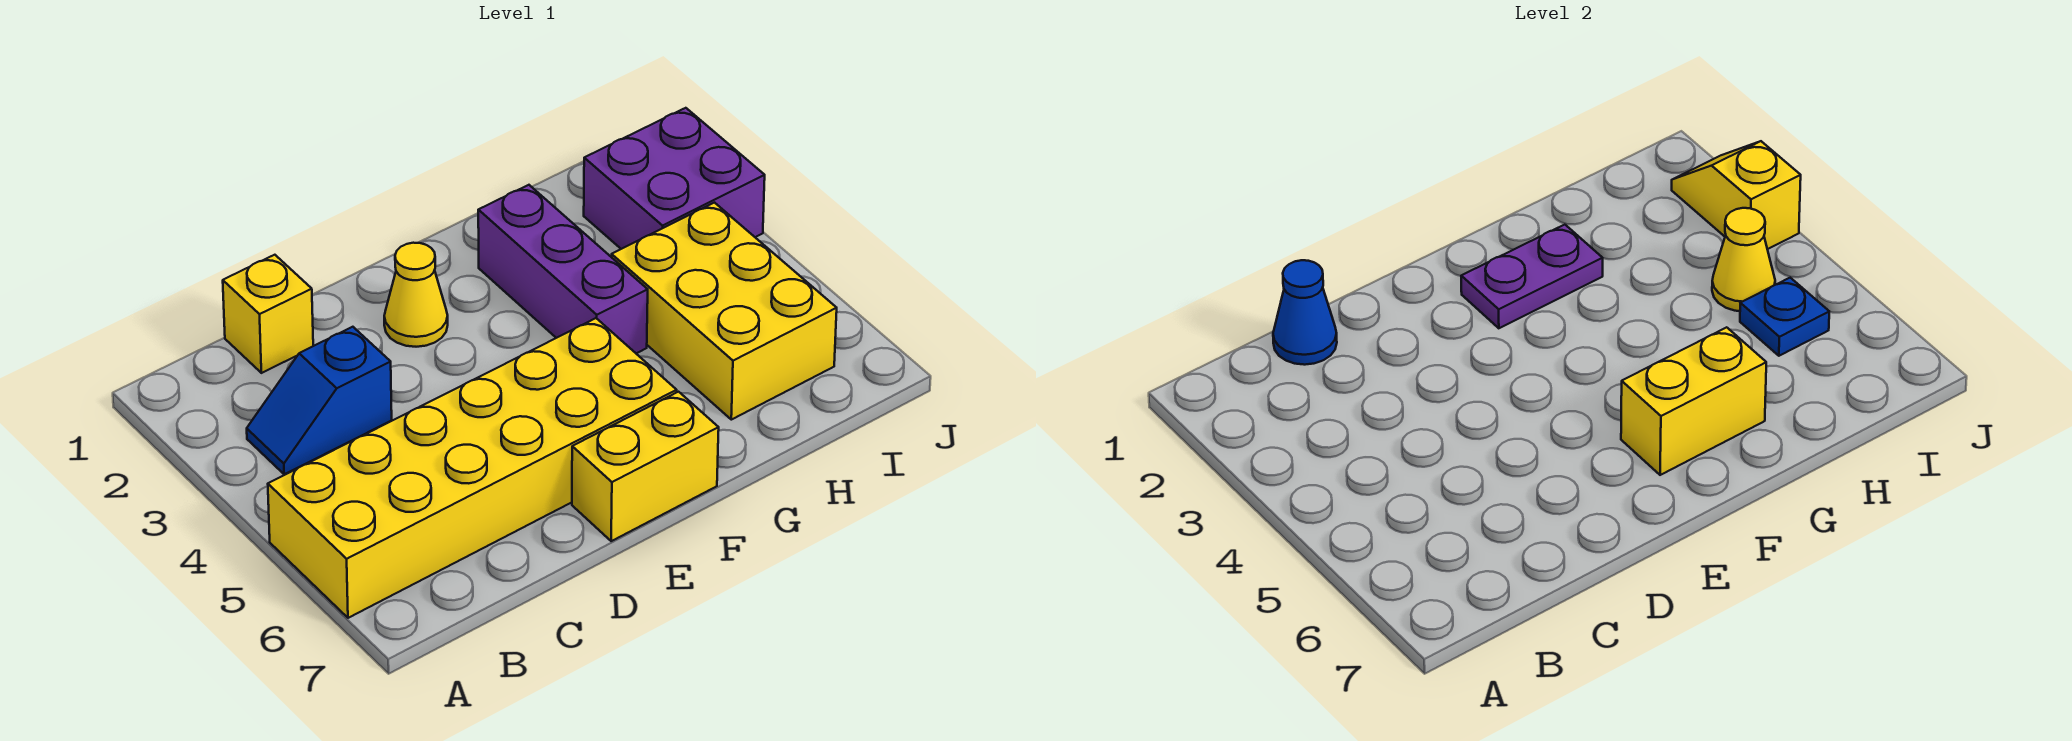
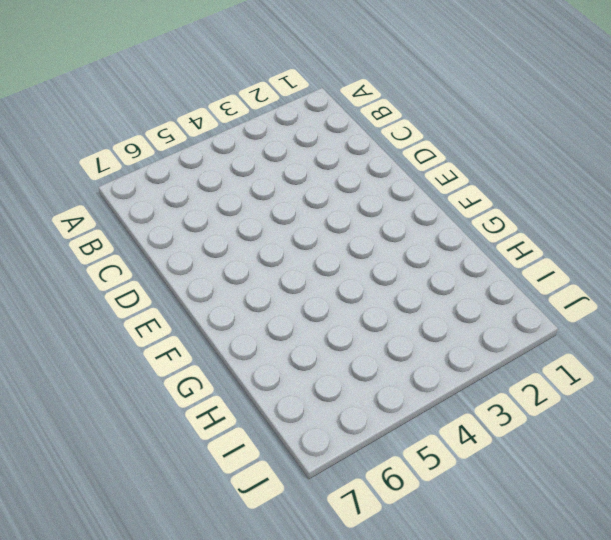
none -> yellow brick A5:F6 level 1
none -> blue slope B3:C3 level 1 top C
none -> yellow brick C1 level 1

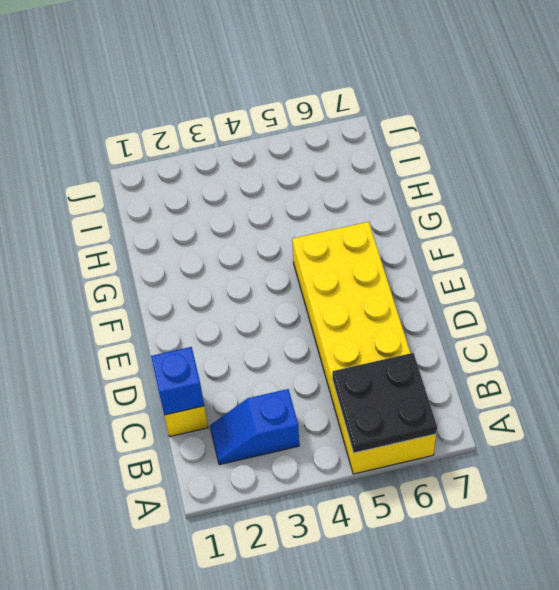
black plate A5:B6 level 2 -> none
blue slope B2:B3 level 1 top 3 -> blue slope B3:C3 level 1 top C
blue brick C1 level 2 -> blue cone C1 level 2
none -> yellow cone E2 level 1
none -> yellow brick E7:F7 level 1
none -> purple brick G2:G4 level 1

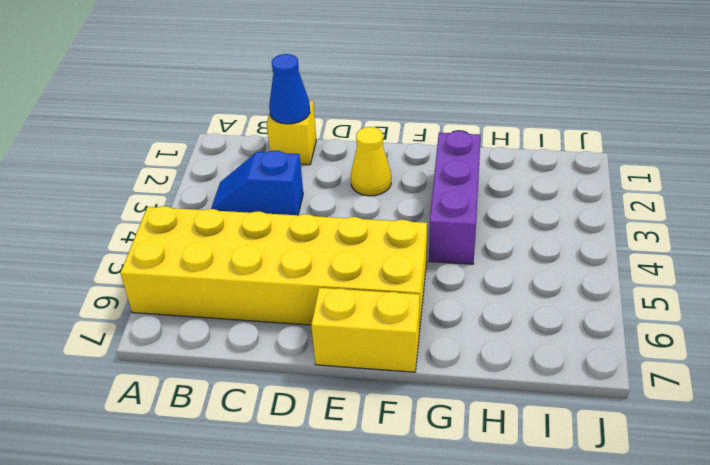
none -> yellow brick H4:I6 level 1
none -> purple brick I2:J3 level 1
none -> purple plate F2:G2 level 2

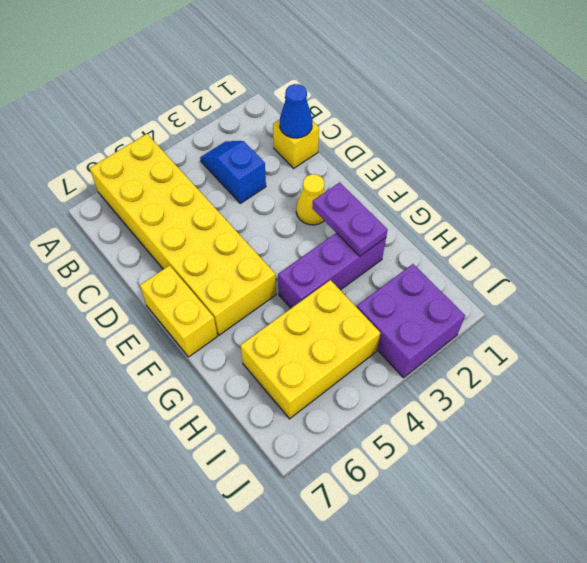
none -> yellow brick F6:G6 level 2
none -> yellow cone I4 level 2
none -> blue plate I5 level 2

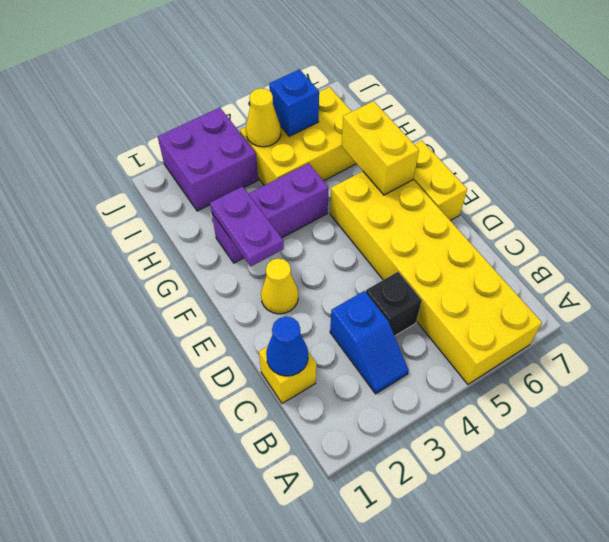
black brick C4 level 1 -> none
blue brick I5 level 2 -> blue plate I5 level 2
none -> yellow slope J2:J3 level 2 top 3

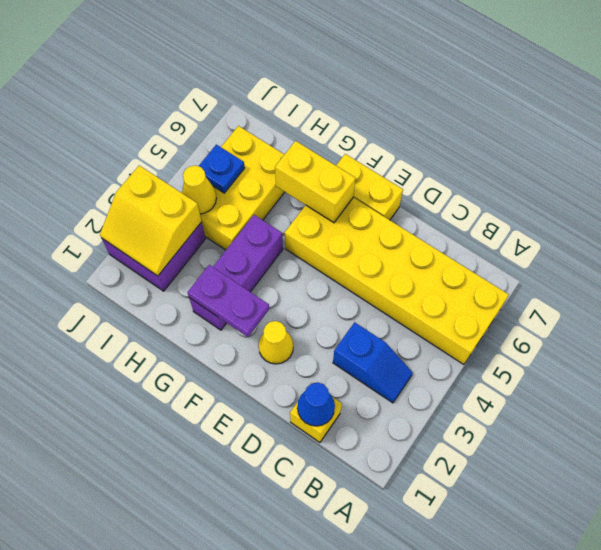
yellow slope I2:J3 level 2 top 3 -> yellow slope J2:J3 level 2 top 3

